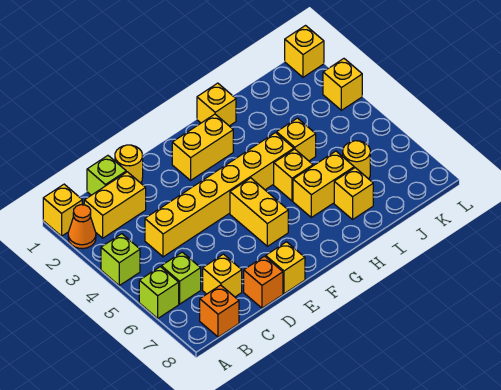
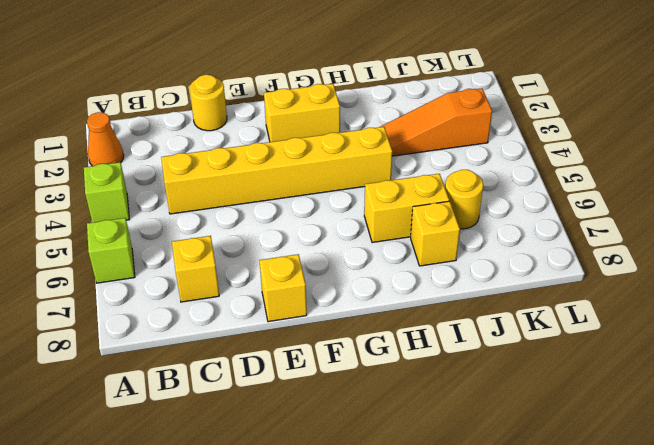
orange slope I3:K3 level 1 top K -> none
none -> yellow brick A1 level 1
none -> yellow brick B2:C2 level 1
none -> lime brick B6 level 1

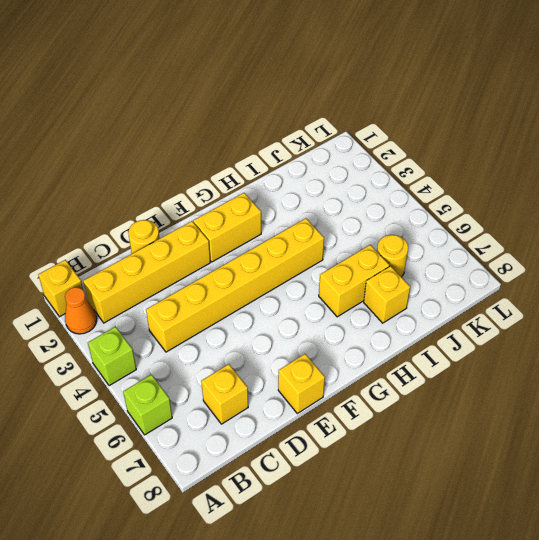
yellow brick B2:E2 level 1 -> yellow brick B2:C2 level 1
none -> lime brick B6 level 1
none -> orange brick B8 level 1
none -> lime brick C1 level 1

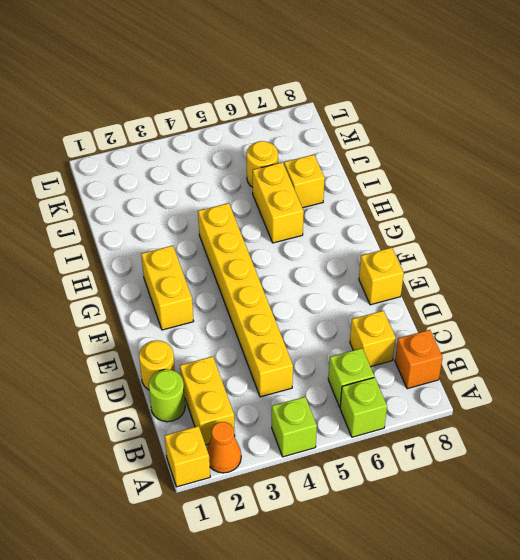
lime round brick C1 level 1 -> lime brick C1 level 1
none -> orange brick D8 level 1
none -> yellow brick F5:F6 level 1
none -> yellow brick H1 level 1

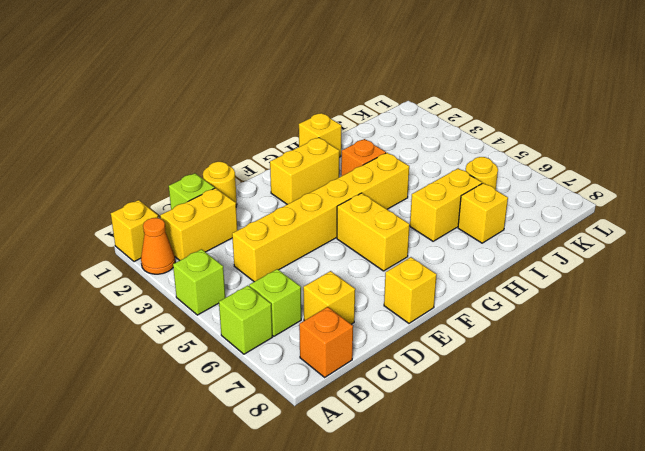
orange brick H3 level 1 -> orange brick D8 level 1
none -> yellow brick H5 level 1
none -> yellow brick I4 level 1
none -> yellow brick L1 level 1

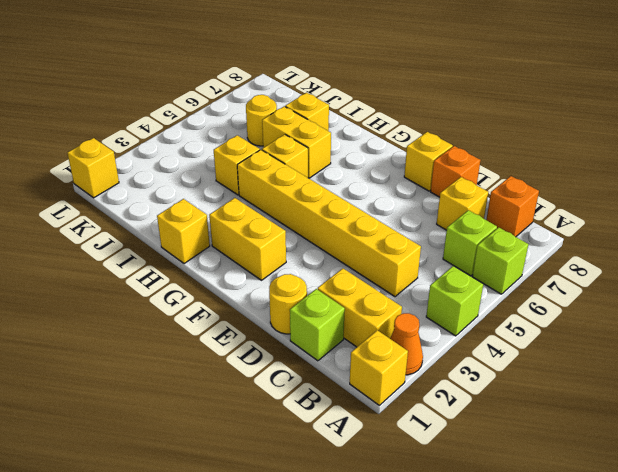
none -> yellow brick F5:F6 level 1
none -> yellow brick L3 level 1

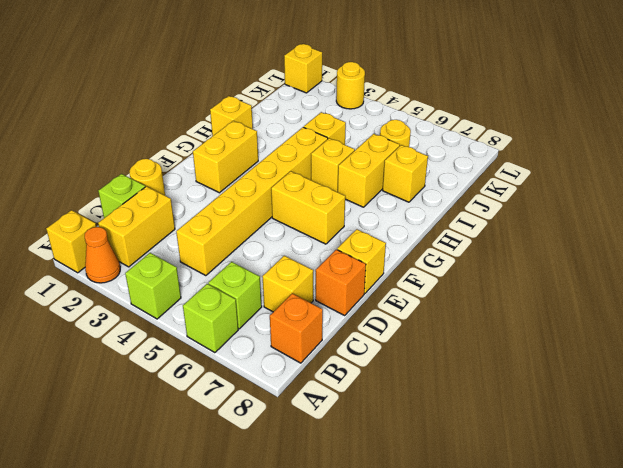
yellow round brick L3 level 1 -> yellow brick L3 level 1

